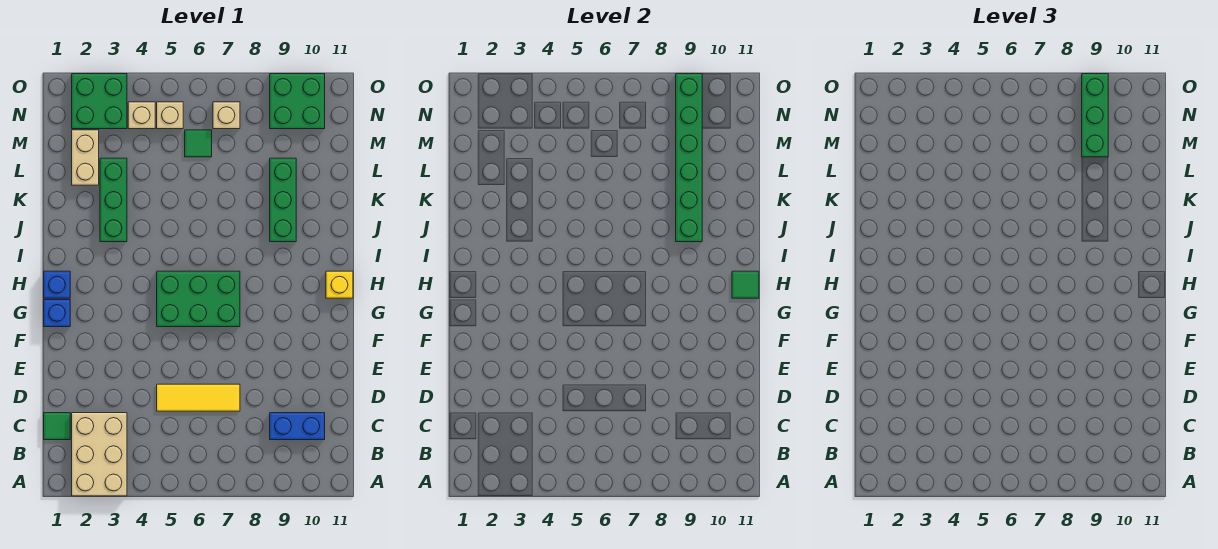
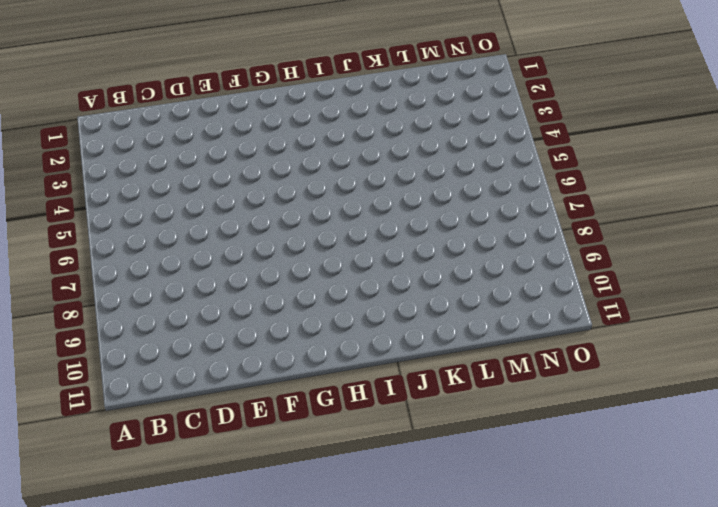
none -> tan brick A2:C3 level 1
none -> green tile C1 level 1
none -> blue brick C9:C10 level 1

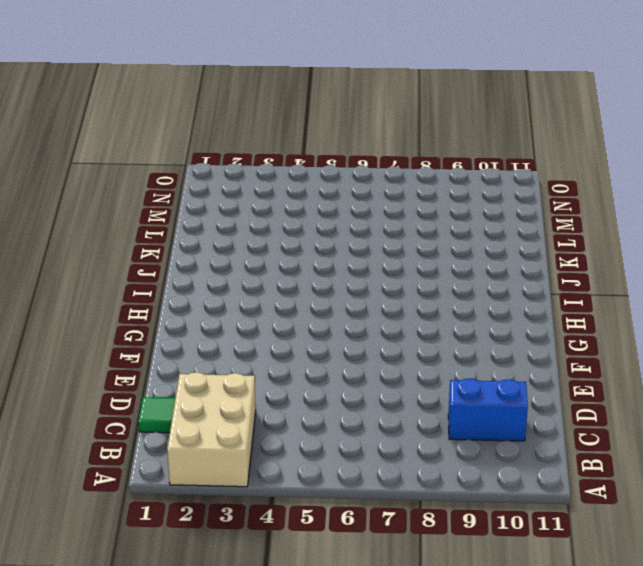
none -> yellow tile D5:D7 level 1
none -> blue brick G1 level 1
none -> green brick G5:H7 level 1

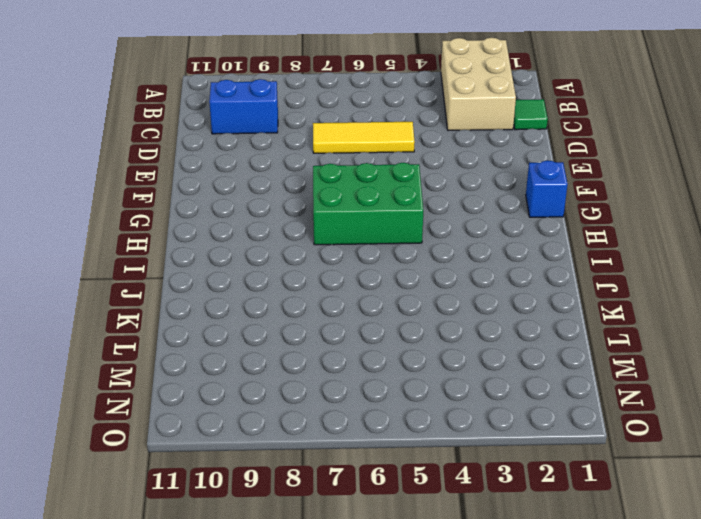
none -> blue brick H1 level 1
none -> yellow brick H11 level 1
none -> green brick J3:L3 level 1

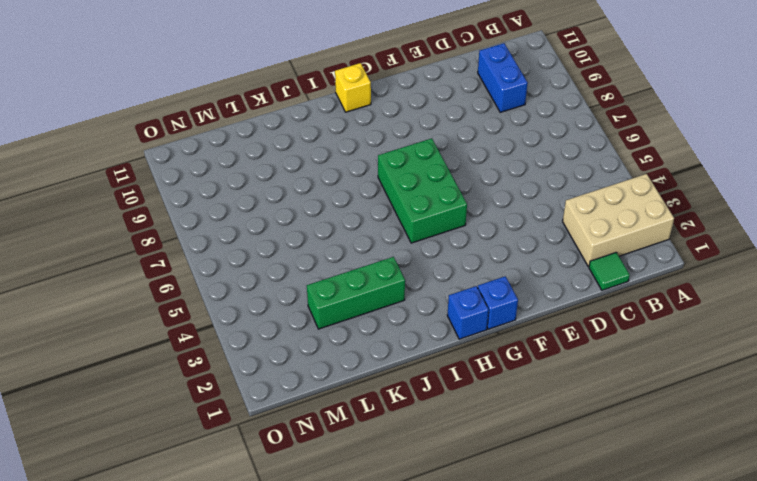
none -> yellow tile D5:D7 level 1
none -> green brick J9:L9 level 1
none -> tan brick L2:M2 level 1

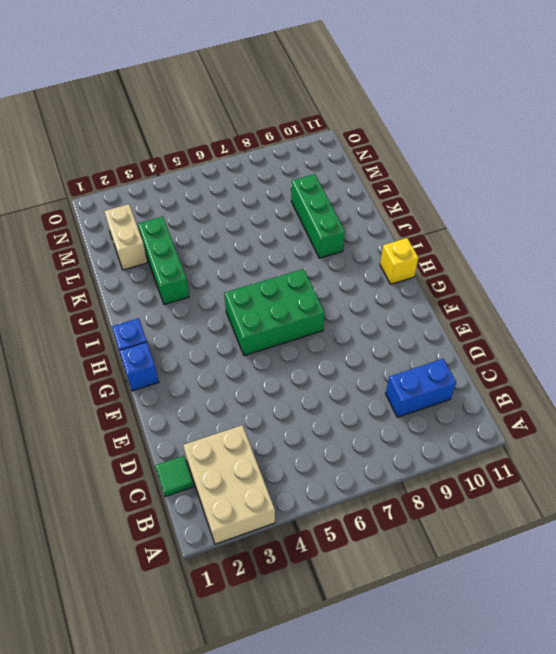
none -> yellow tile D5:D7 level 1
none -> green tile M6 level 1
none -> green brick N2:O3 level 1

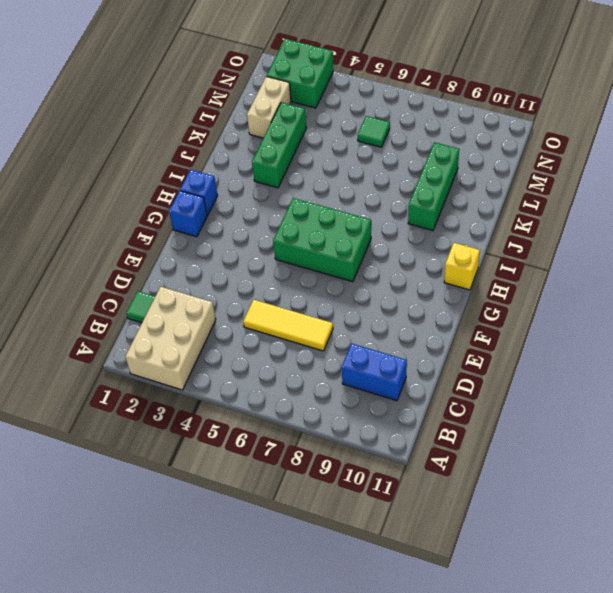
none -> tan brick N4 level 1
none -> tan brick N5 level 1
none -> tan brick N7 level 1

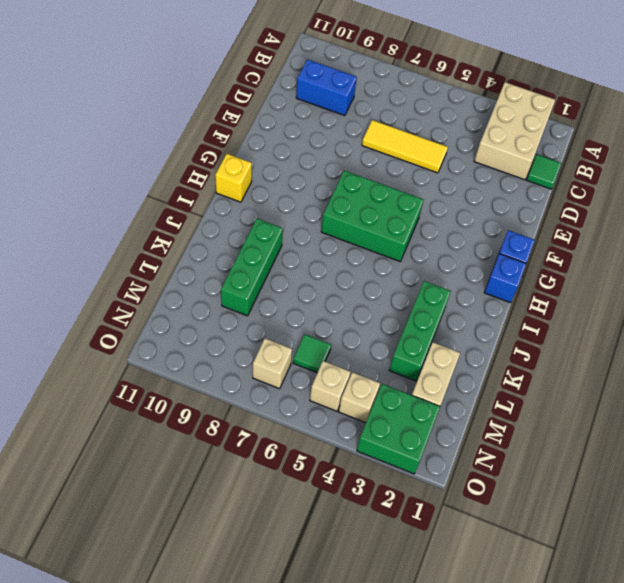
none -> green brick N9:O10 level 1
none -> green tile H11 level 2
none -> green brick J9:O9 level 2

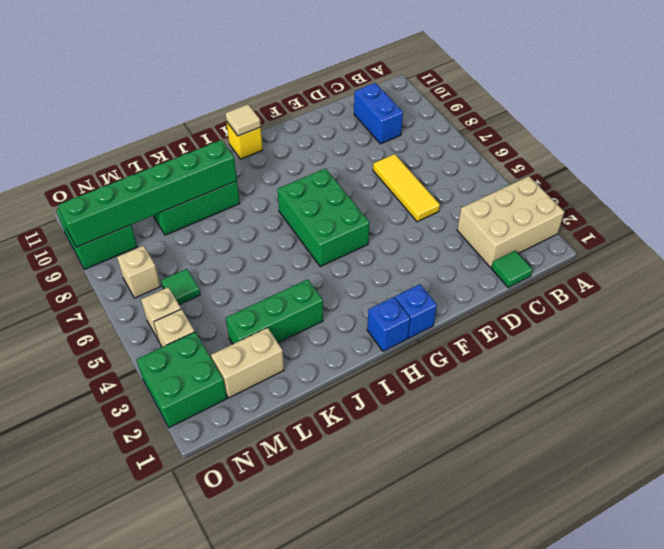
tan tile H11 level 2 -> green tile H11 level 2
none -> green brick M9:O9 level 3

